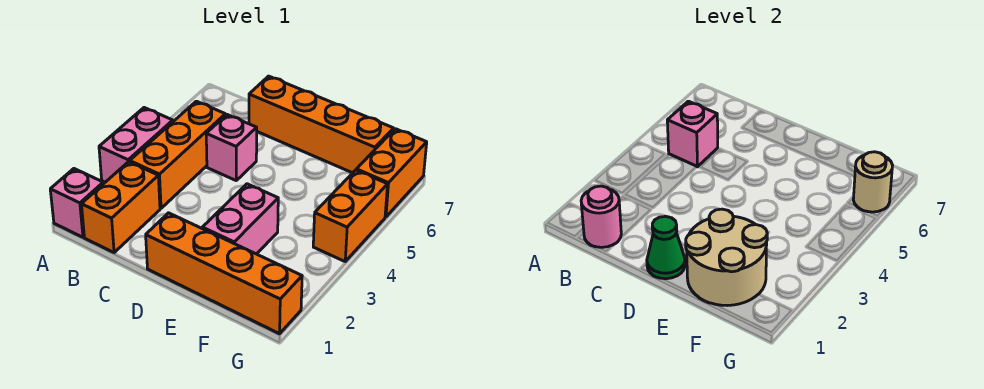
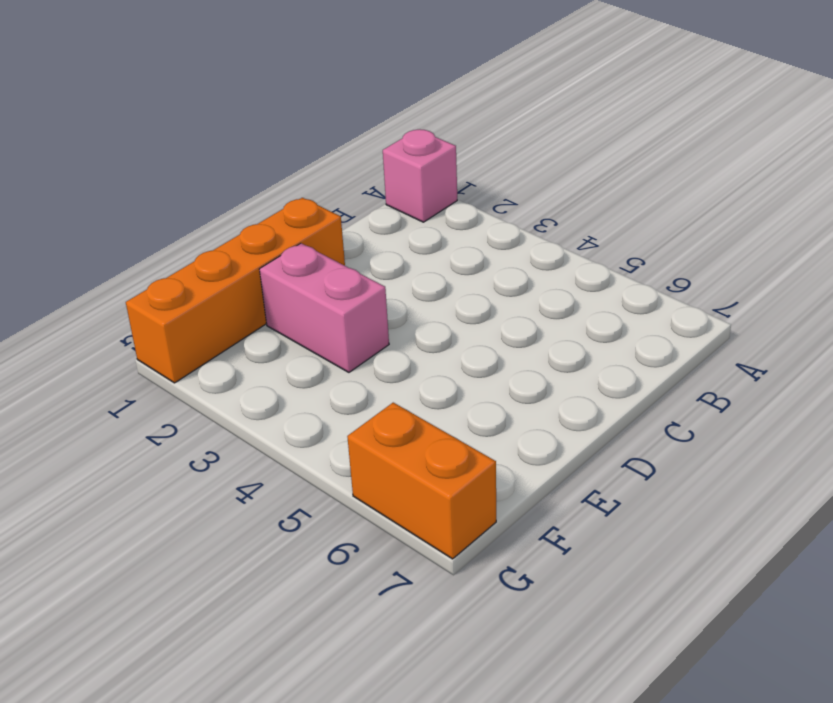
none -> pink brick A3:A4 level 1
none -> orange brick B1:B2 level 1
none -> orange brick B3:B5 level 1

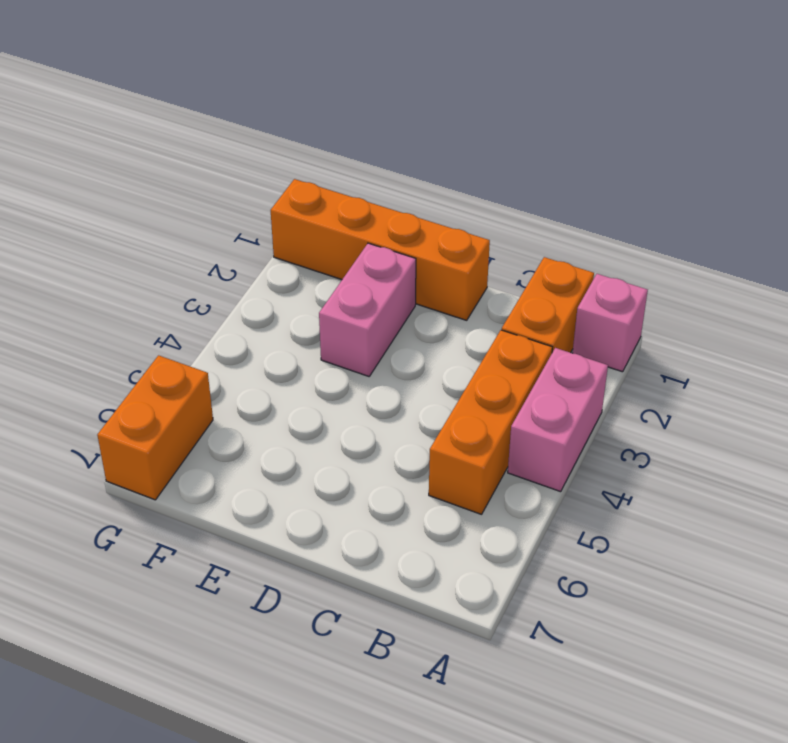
none -> pink brick C5 level 1
none -> orange brick C7:F7 level 1
none -> orange brick G4:G5 level 1

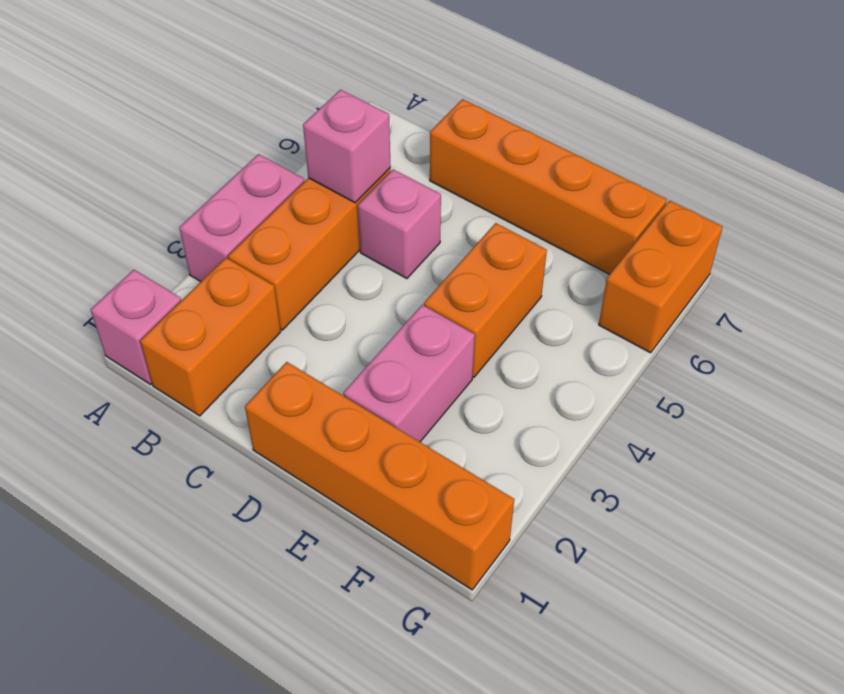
orange brick E4:E5 level 1 -> orange brick G4:G5 level 1
none -> pink round brick B1 level 2
none -> green cone D1 level 2
none -> tan round brick E1:F2 level 2

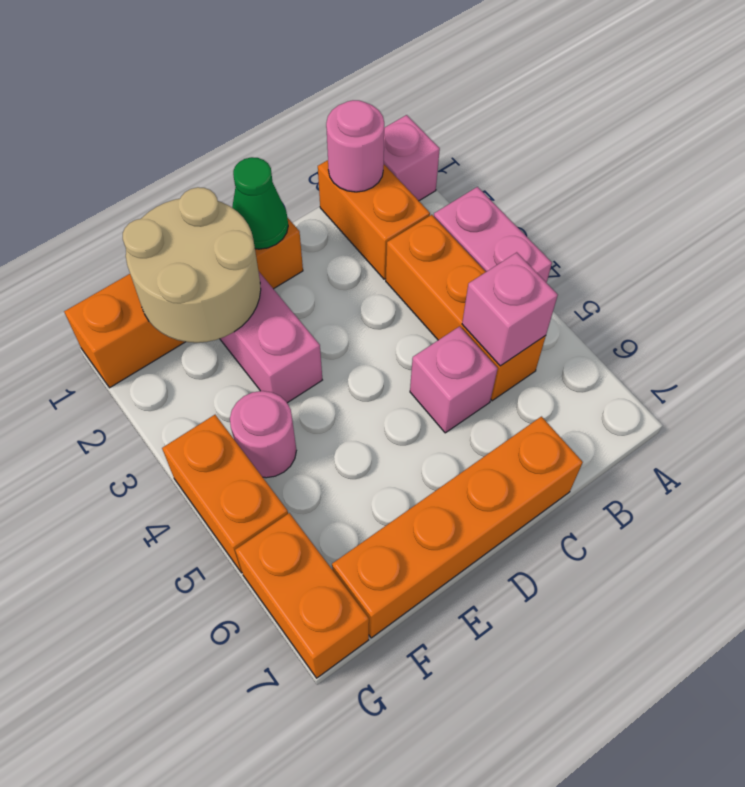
pink round brick F4 level 1 -> none
none -> tan round brick G6 level 2

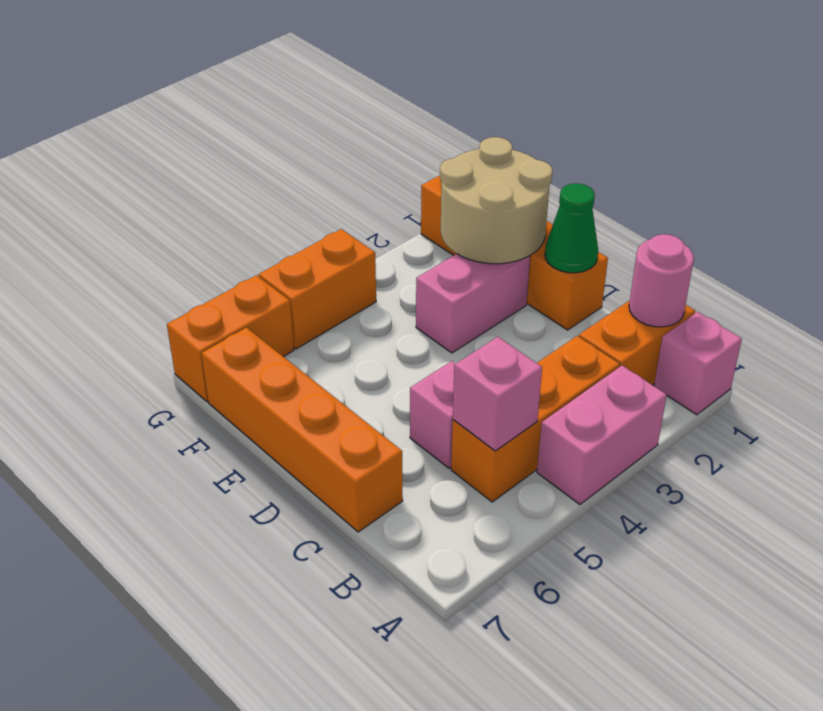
none -> tan round brick G6 level 2

